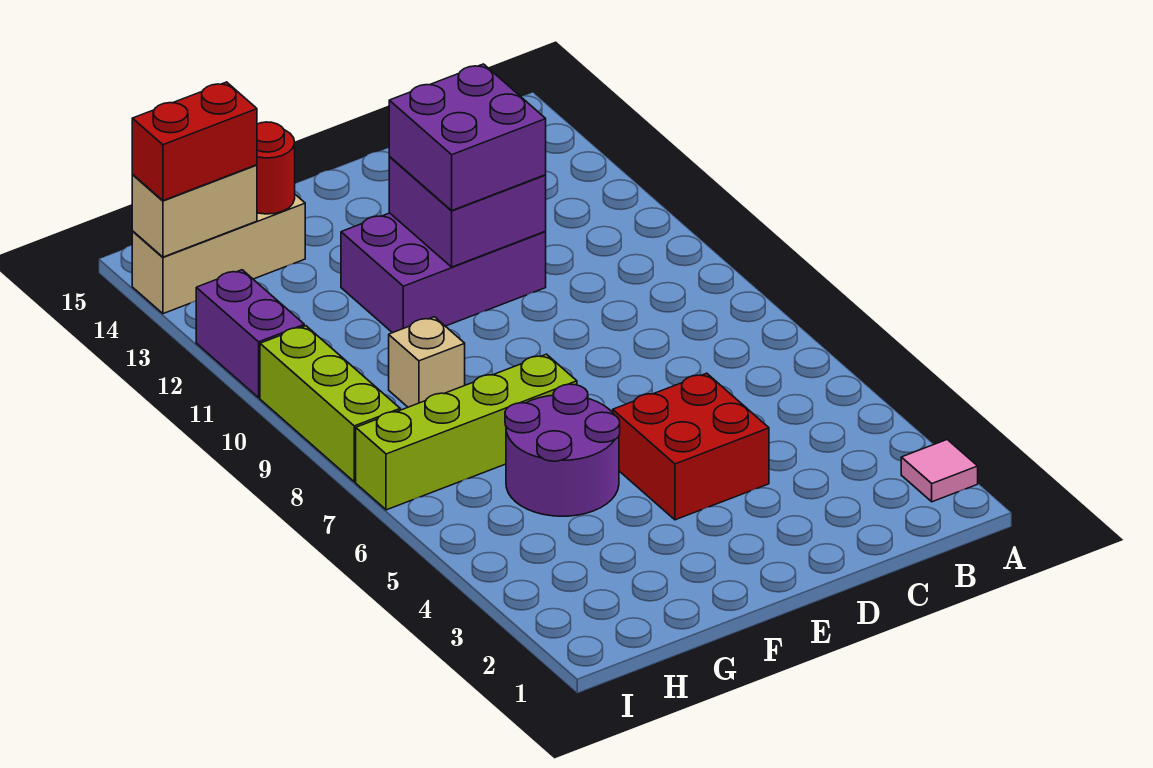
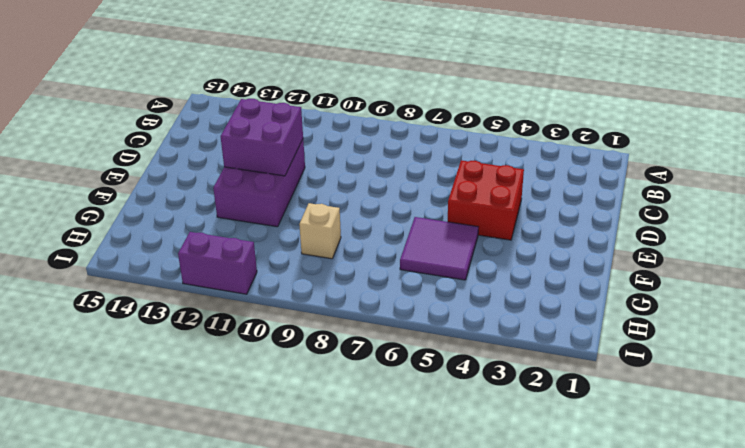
purple tile F5:G6 level 1 -> purple round brick F5:G6 level 1
none -> pink tile A2 level 1
none -> lime brick F7:I7 level 1
none -> tan brick G14:I14 level 1

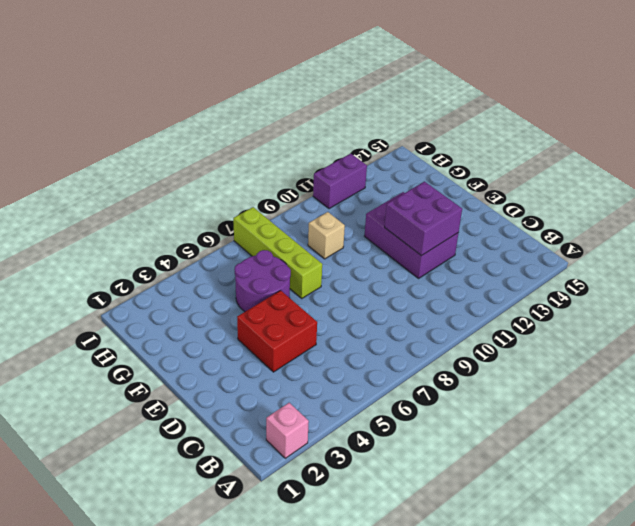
pink brick A2 level 1 -> pink tile A2 level 1
none -> tan brick G14:I14 level 1
none -> lime brick I8:I10 level 1
none -> red round brick G14 level 2

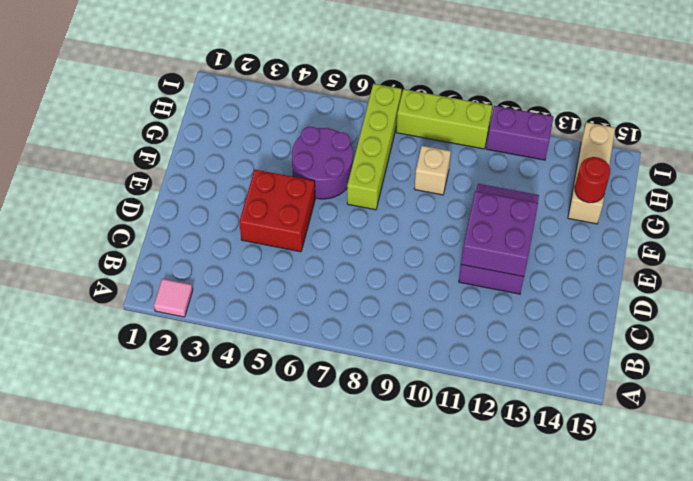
none -> tan brick H14:I14 level 2
none -> purple brick D11:E12 level 3
none -> red brick H14:I14 level 3

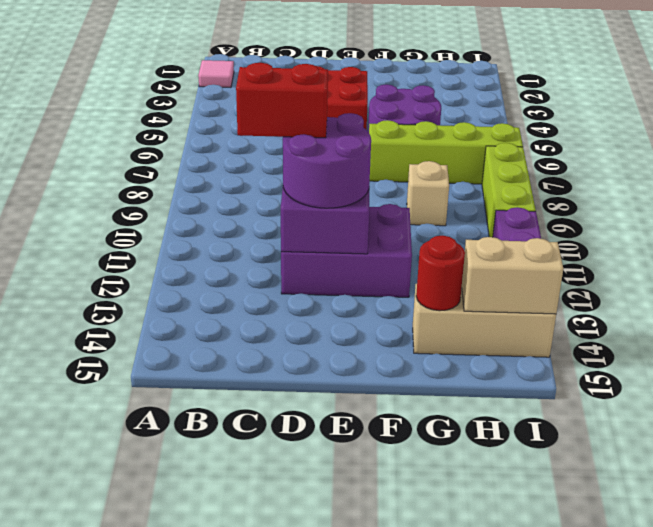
red brick C11:D11 level 4 -> red brick H14:I14 level 3
purple round brick D11:E12 level 3 -> purple brick D11:E12 level 3

